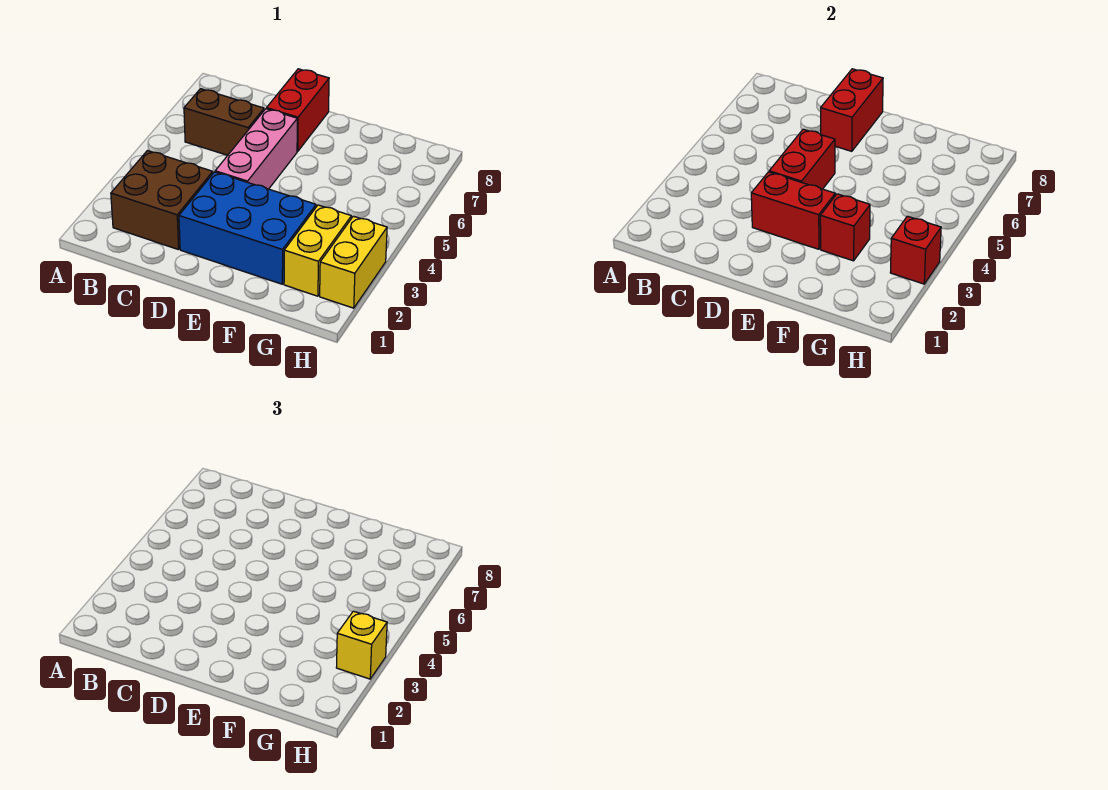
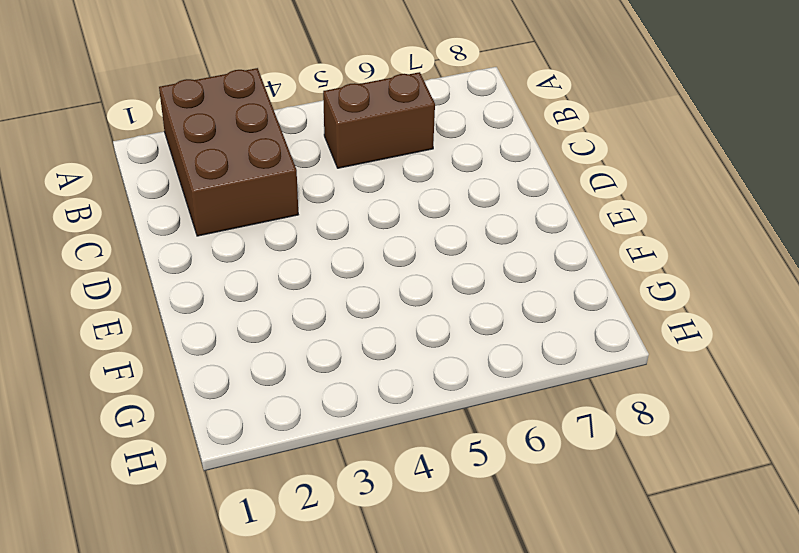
brown brick A2:C3 level 1 -> brown brick B2:C3 level 1
brown brick B5:B6 level 1 -> brown brick B6:C6 level 1
none -> blue brick D2:F3 level 1
none -> pink brick D4:D6 level 1
none -> red brick D7:D8 level 1

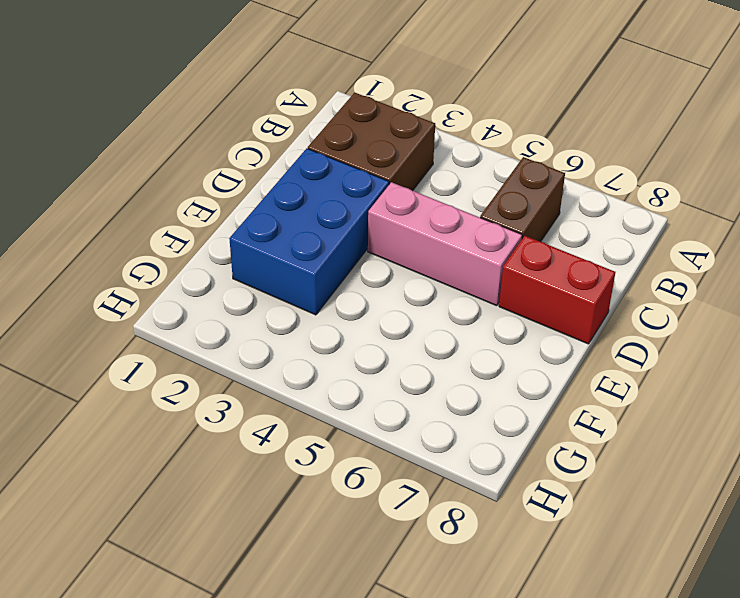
none -> yellow brick G2:G3 level 1
none -> yellow brick H2:H3 level 1
none -> red brick D3:E3 level 2

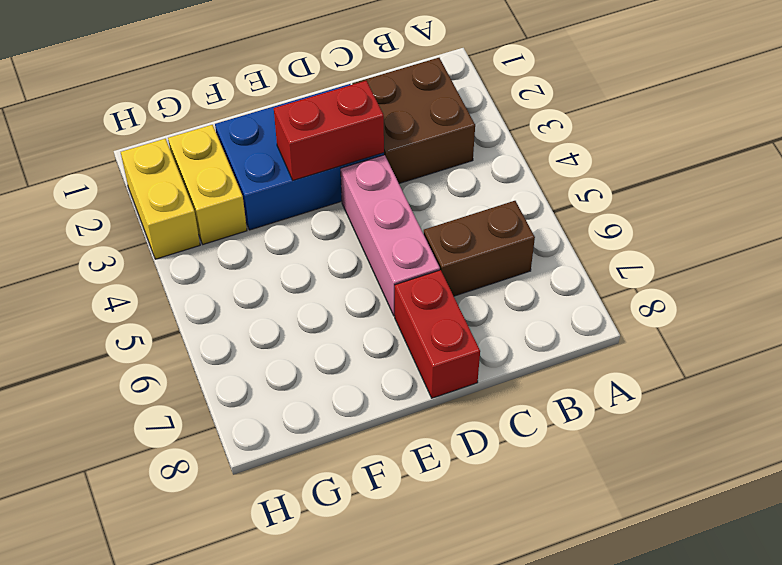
none -> red brick D4:D5 level 2
none -> red brick D7:D8 level 2
none -> red brick F3 level 2

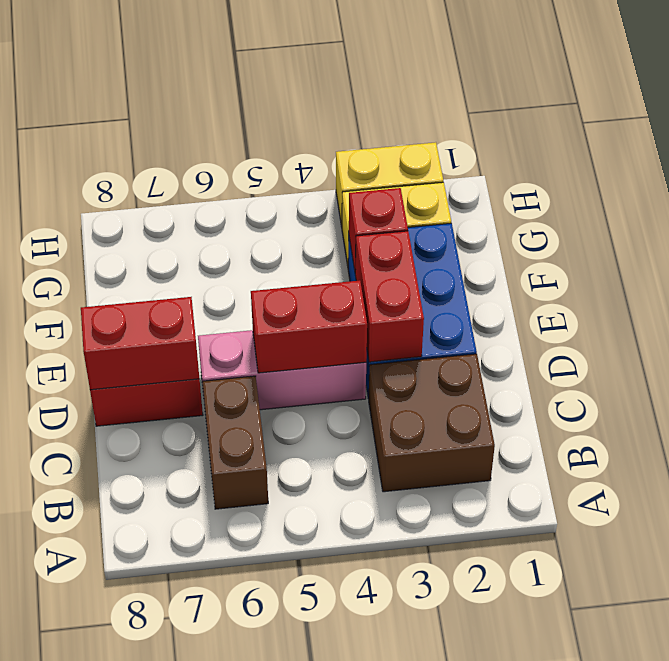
none -> red brick H3 level 2
none -> yellow brick H3 level 3

